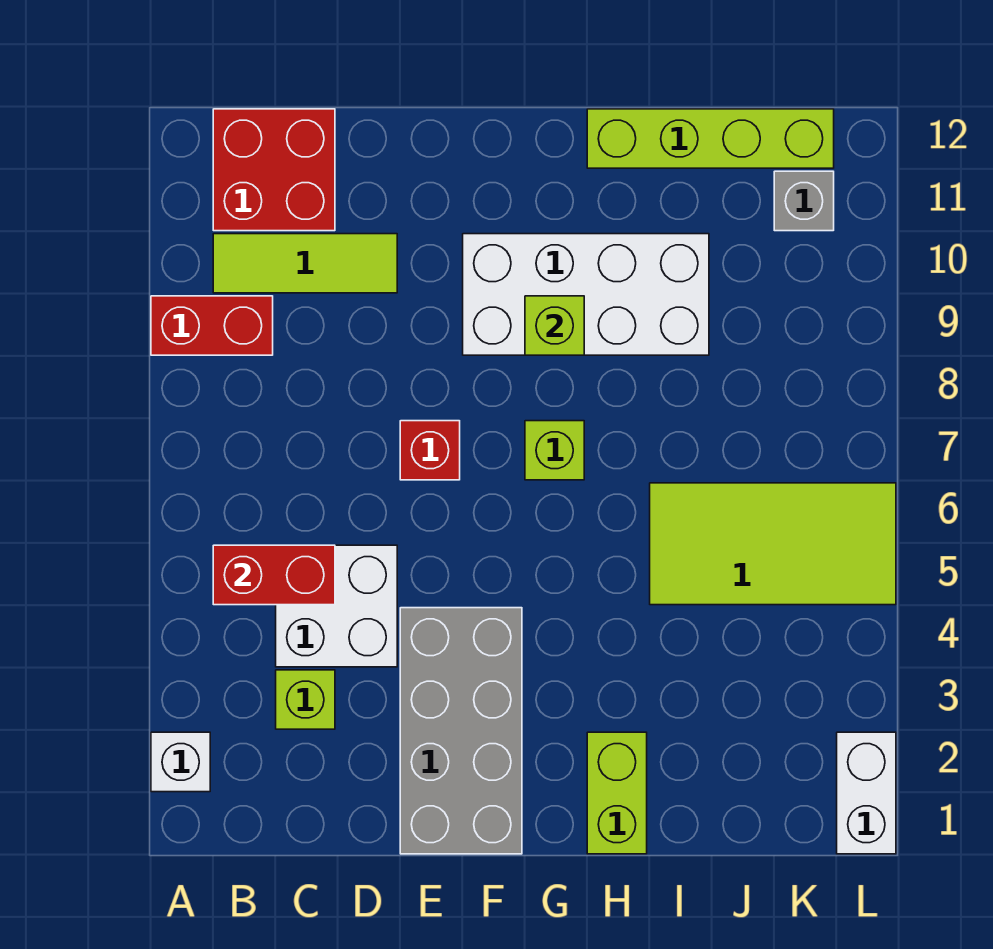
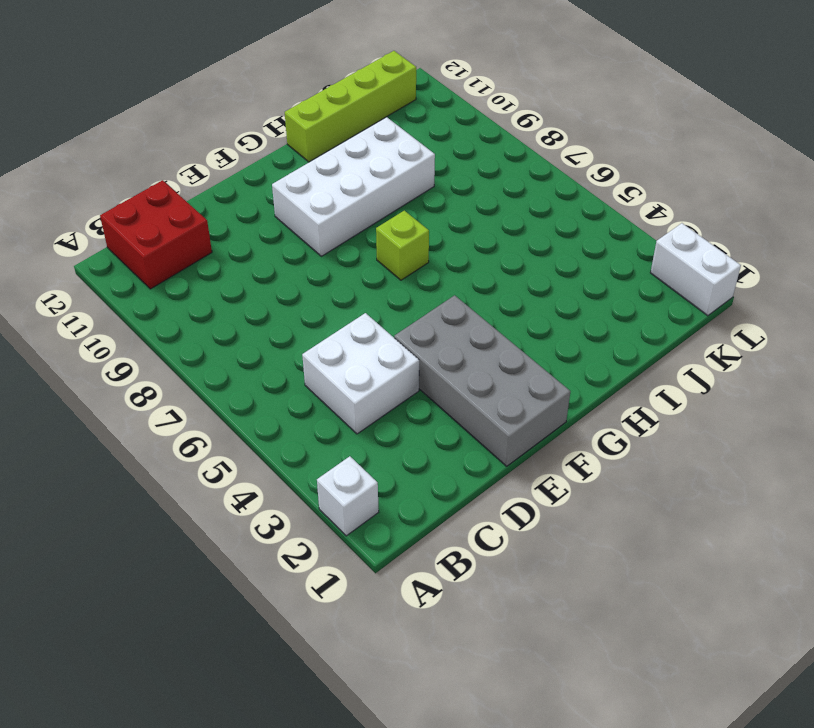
none -> red brick A9:B9 level 1
none -> lime tile B10:D10 level 1
none -> lime brick C3 level 1

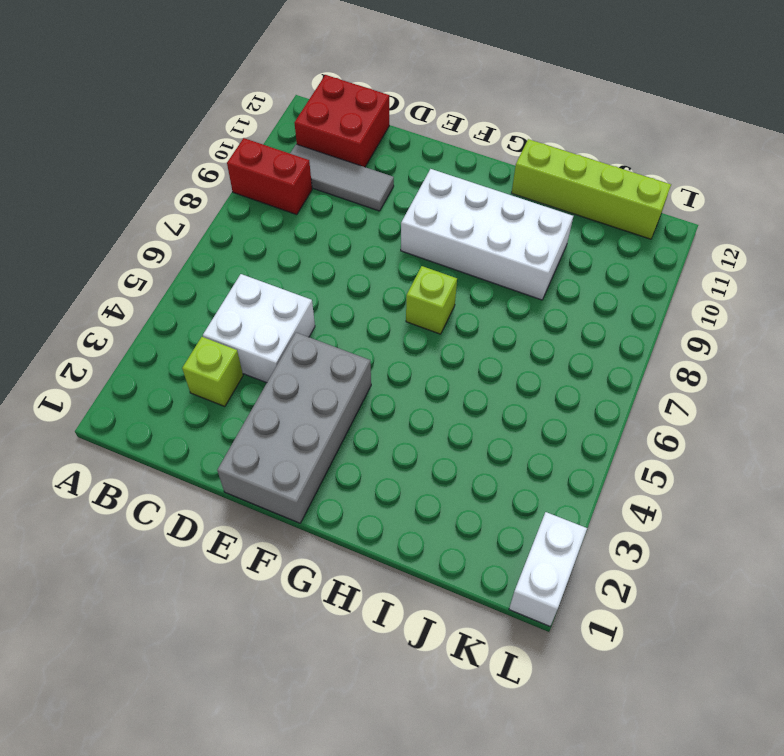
grey tile B10:D10 level 1 -> lime tile B10:D10 level 1
none -> white brick A2 level 1
none -> red brick E7 level 1
none -> lime brick H1:H2 level 1

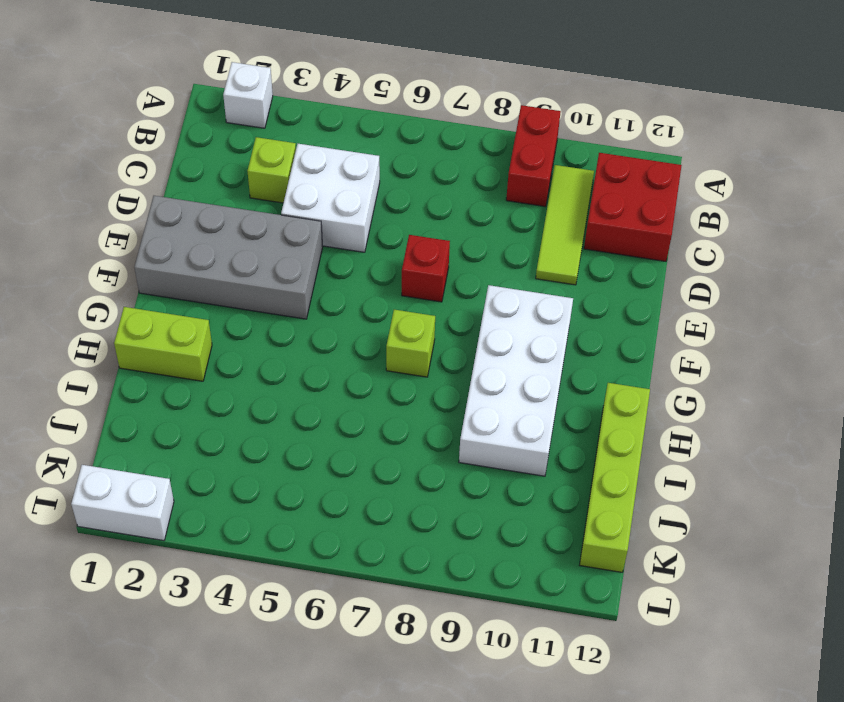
none -> lime tile I5:L6 level 1
none -> grey brick K11 level 1
none -> red brick B5:C5 level 2

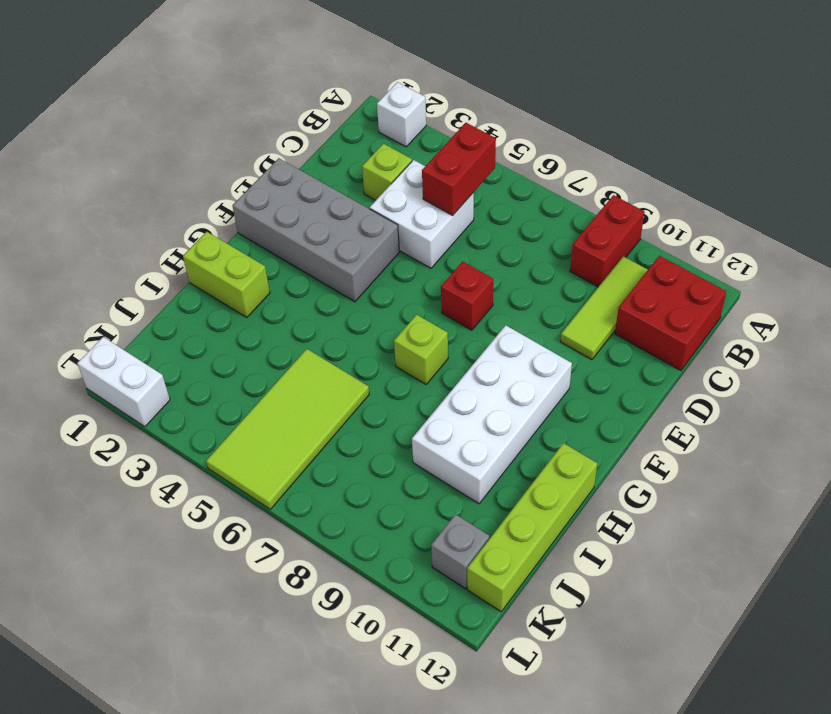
none -> lime brick G9 level 2

